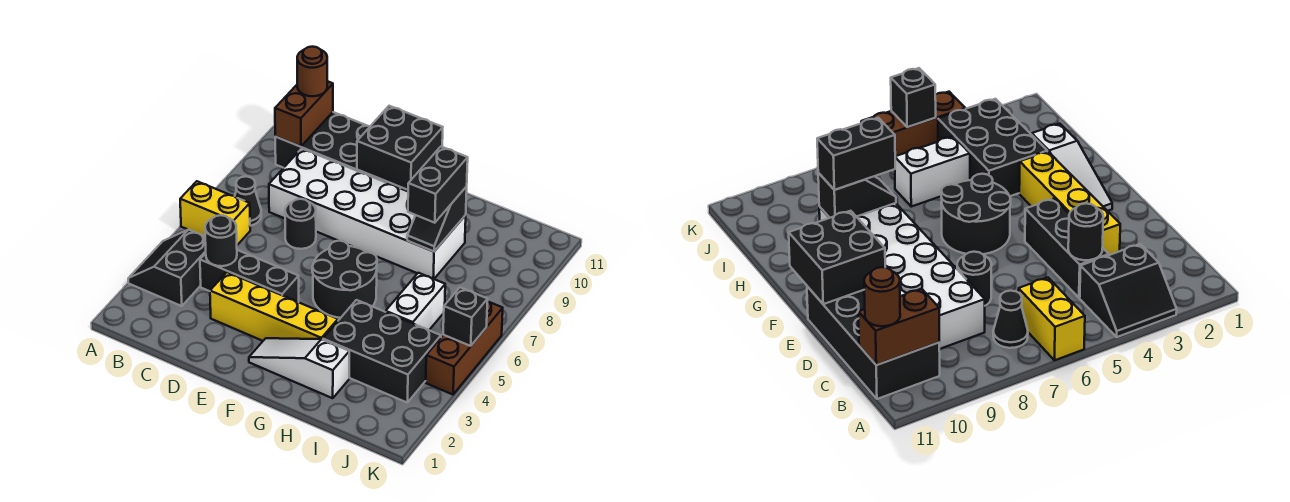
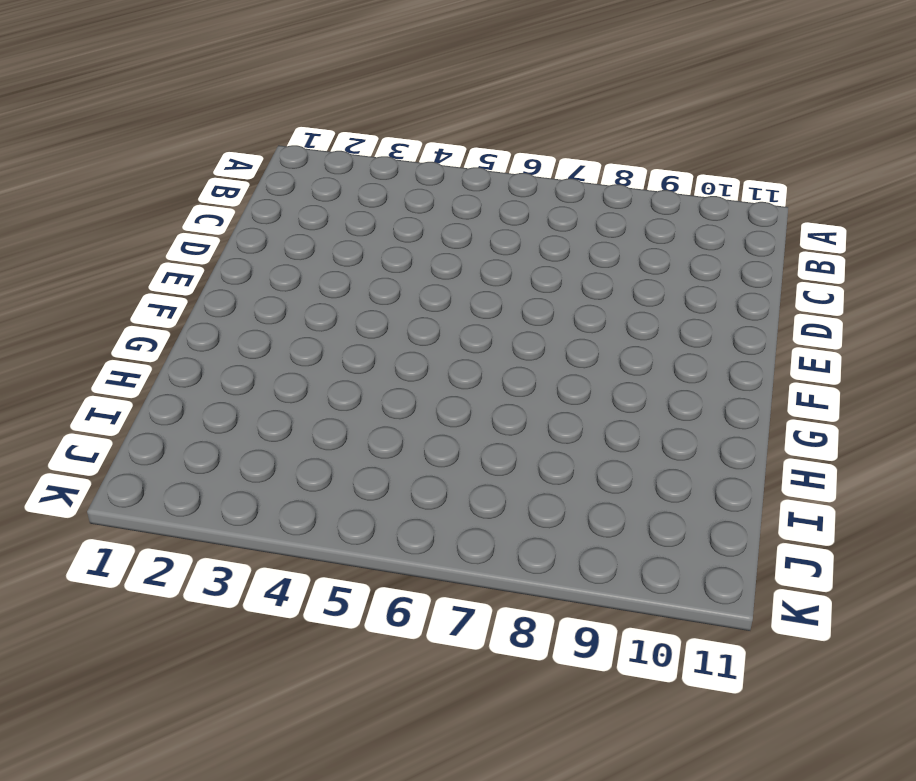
none -> black slope A3:B4 level 1 top B
none -> yellow brick A6:B6 level 1
none -> black cone B7 level 1

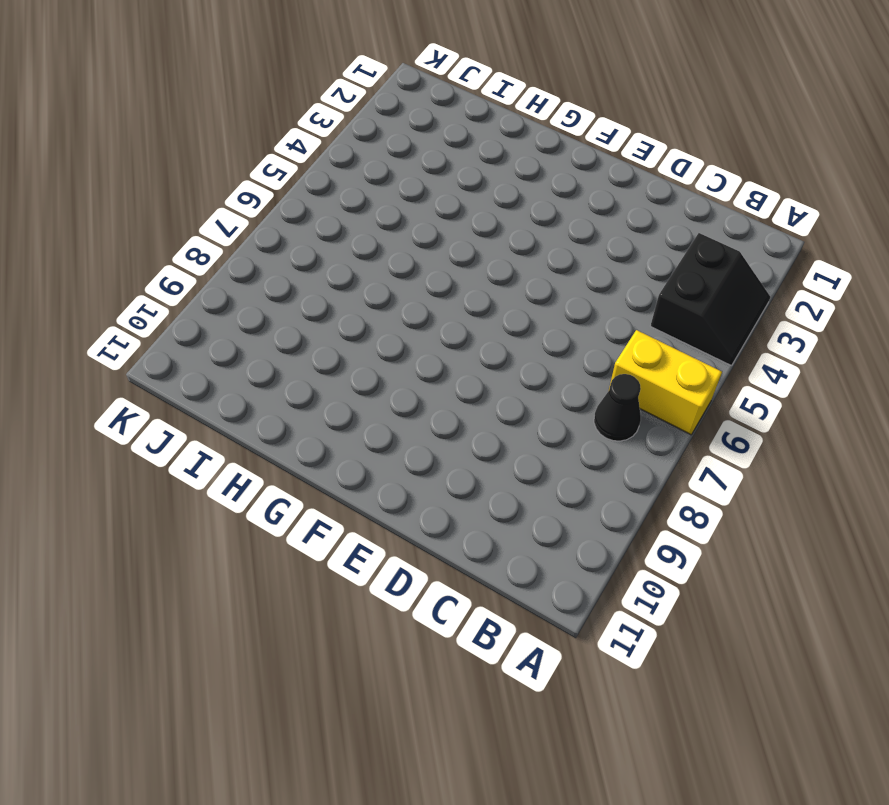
none -> black brick B10:E11 level 1
none -> black brick C4:E4 level 1
none -> white brick C8:H9 level 1

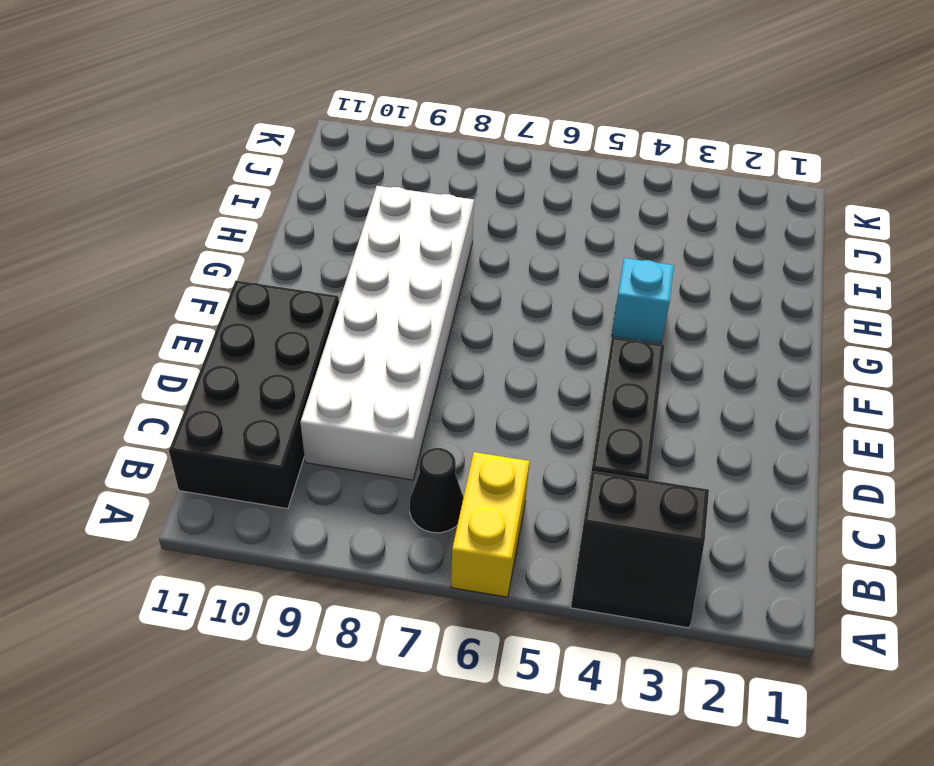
cyan brick G4 level 1 -> none
none -> yellow brick D3:G3 level 1
none -> black round brick D7 level 1
none -> white slope F2:H2 level 1 top H

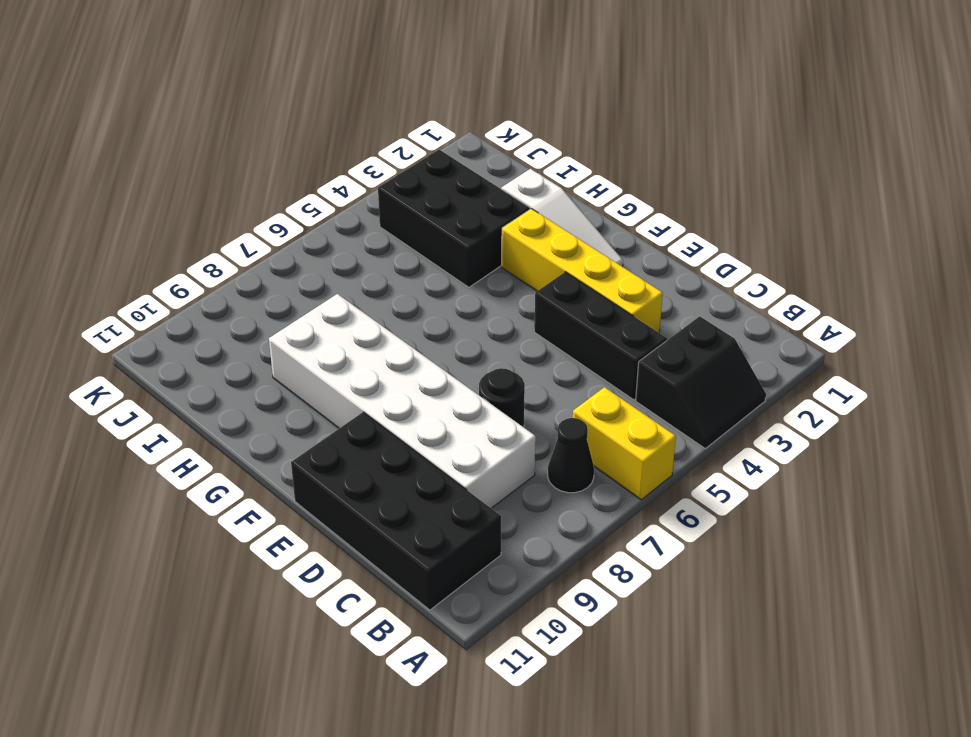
none -> black round brick F5:G6 level 1
none -> white brick I5:I6 level 1
none -> brown brick K4:K6 level 1

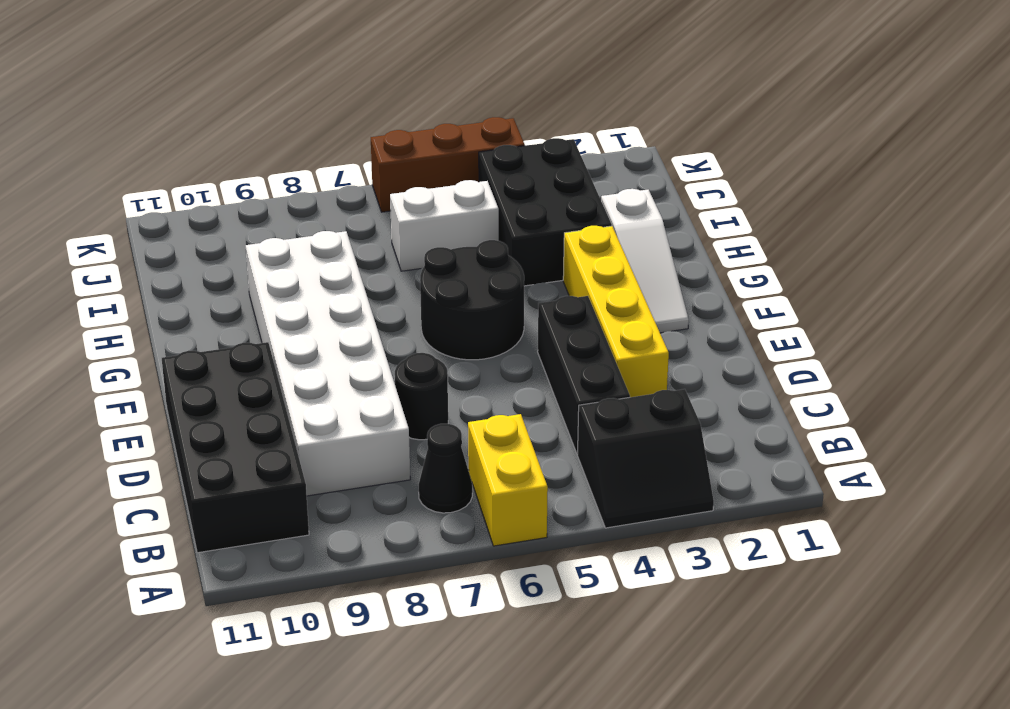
none -> brown brick B10:B11 level 2
none -> black round brick C4 level 2
none -> black brick E10:F11 level 2

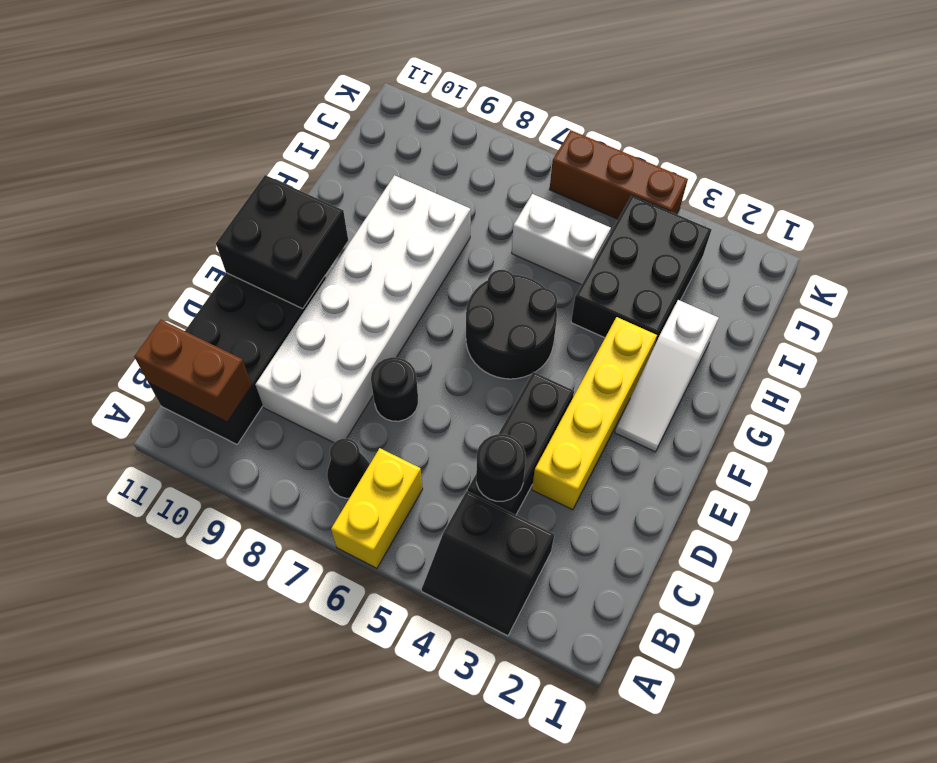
none -> black slope H8:H9 level 2 top 9
none -> black brick K5 level 2
none -> brown round brick B11 level 3

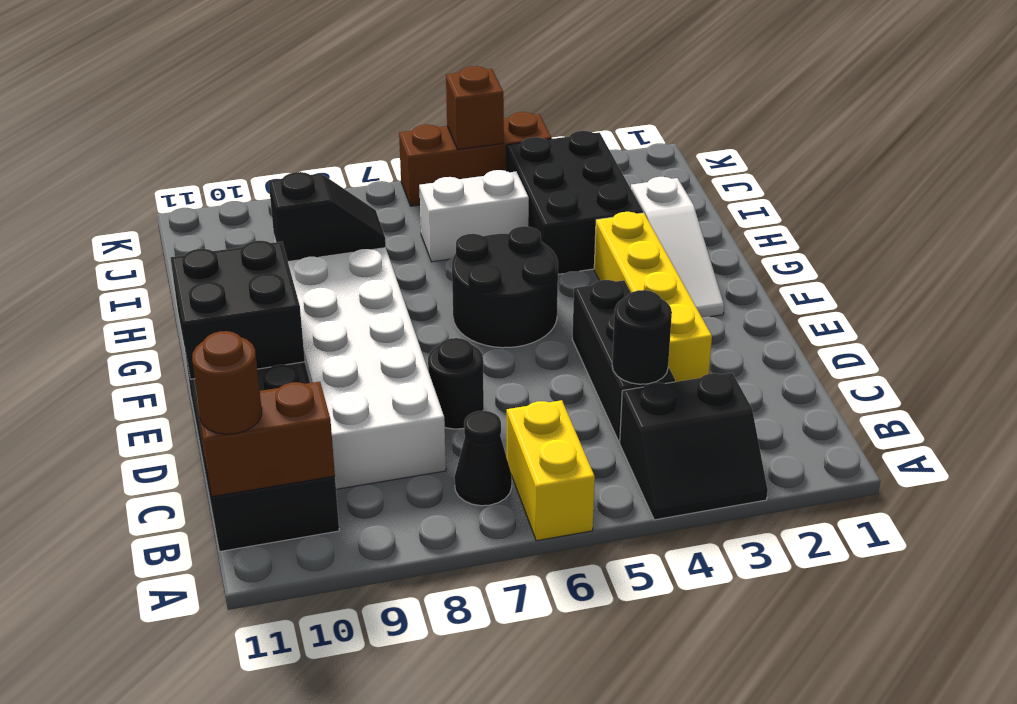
brown brick K5 level 2 -> black brick K5 level 2
none -> black brick H8:H9 level 3

